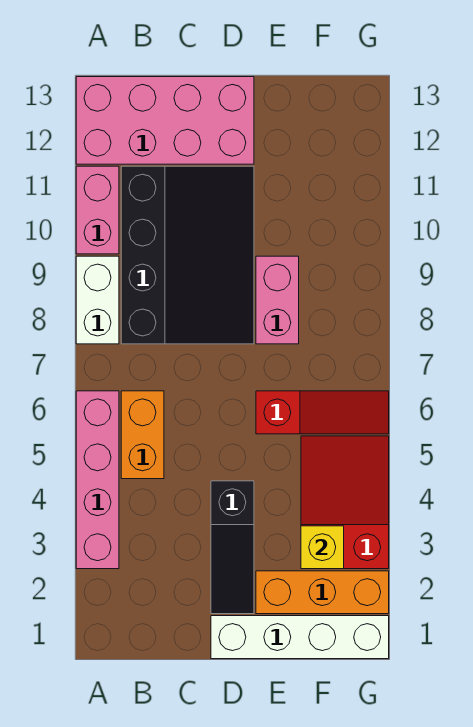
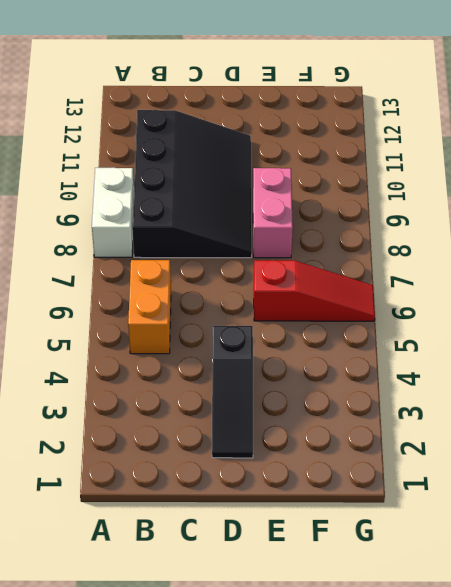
none -> pink brick A3:A6 level 1
none -> pink brick A10:A11 level 1
none -> pink brick A12:D13 level 1

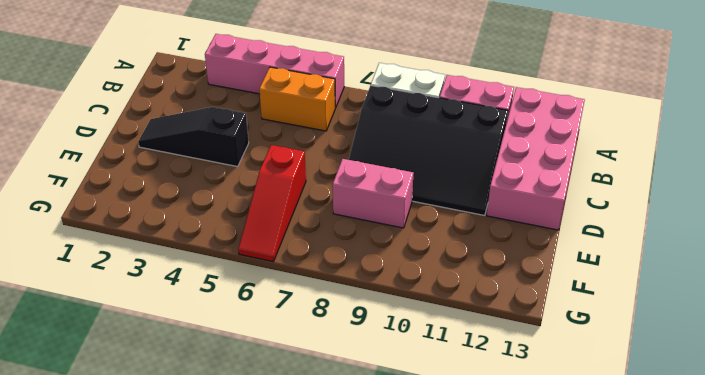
none -> white brick D1:G1 level 1
none -> orange brick E2:G2 level 1
none -> red slope F3:G5 level 1 top 3

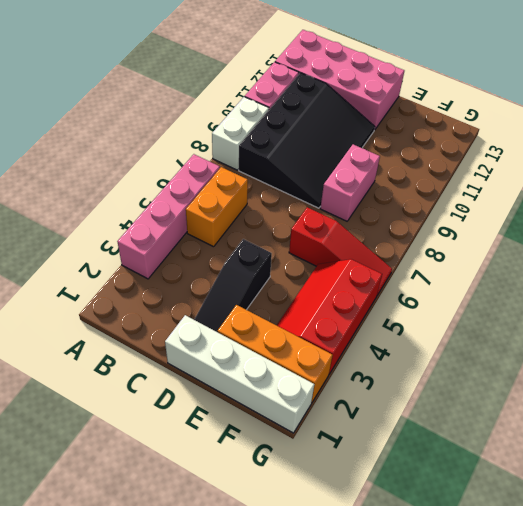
red slope F3:G5 level 1 top G -> red slope F3:G5 level 1 top 3
none -> yellow brick F3 level 2

